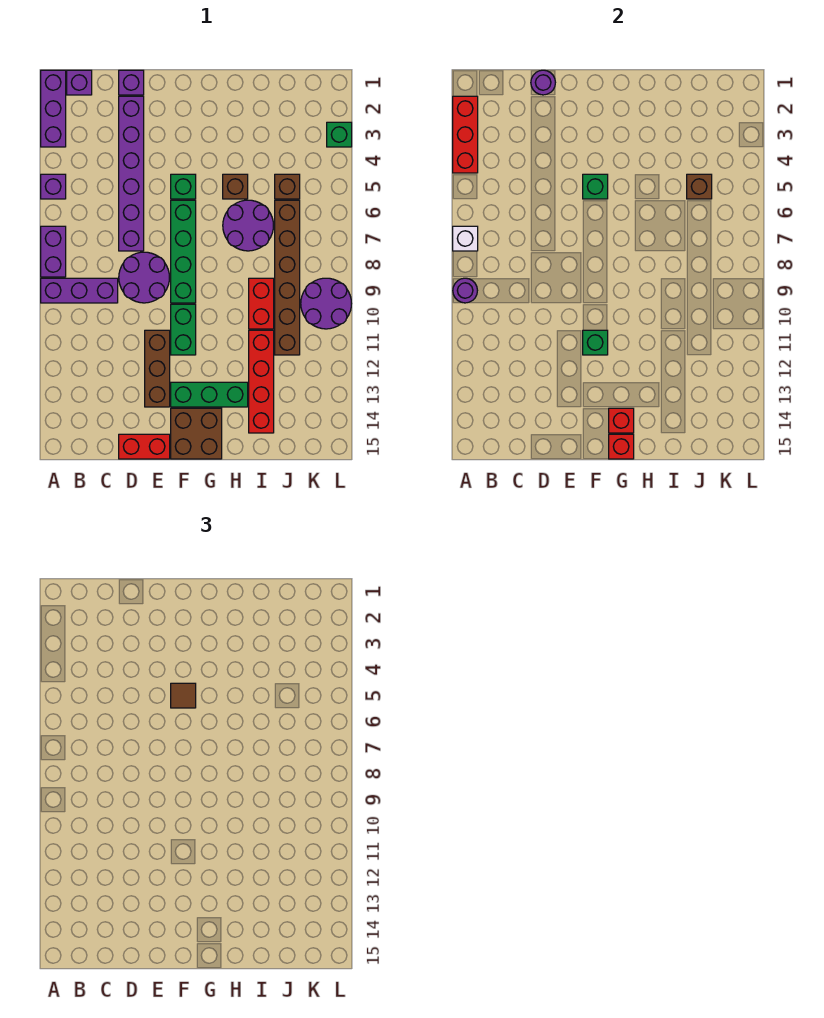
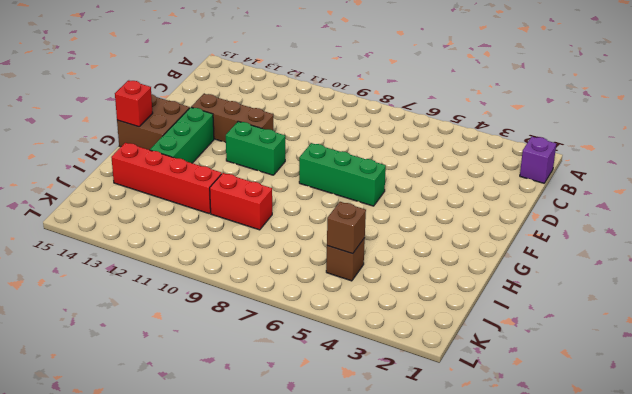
green brick F6:F8 level 1 -> green brick F6:F9 level 1
none -> purple brick A1:A3 level 1
none -> purple brick A5 level 1
none -> purple brick A7:A8 level 1
none -> purple brick A9:C9 level 1

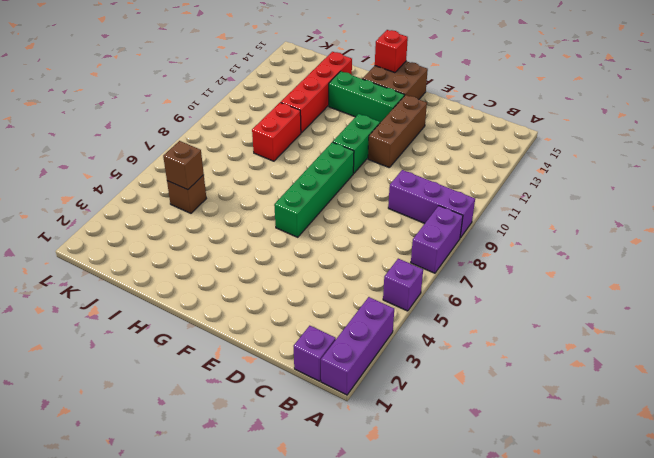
none -> purple brick D1 level 1
none -> purple brick D2:D7 level 1
none -> purple round brick D8:E9 level 1
none -> red brick D15:E15 level 1

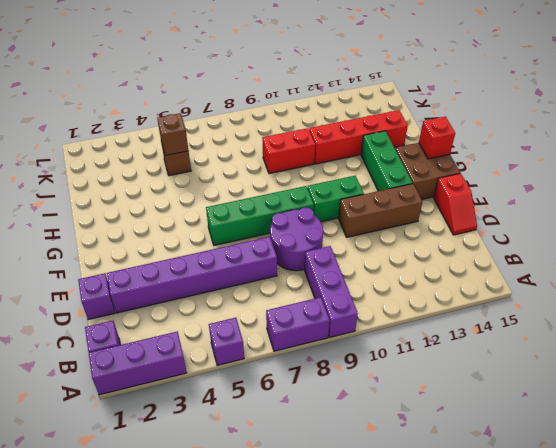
red slope D15:E15 level 1 top E -> red brick D15:E15 level 1
none -> green brick F5 level 1
none -> brown brick H5 level 1
none -> purple round brick H6:I7 level 1
none -> brown brick J6:J11 level 1

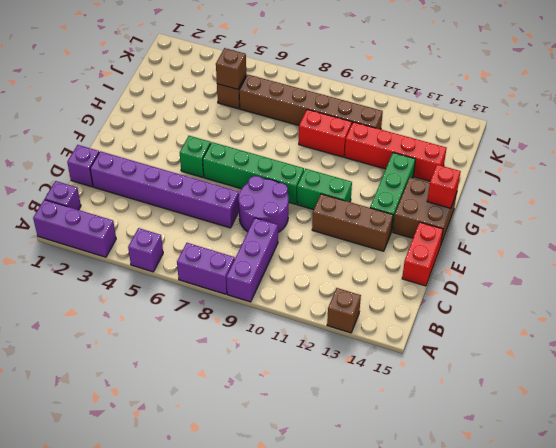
brown brick A13 level 1 -> brown brick H5 level 1
none -> purple round brick H6:I7 level 1
none -> purple round brick K9:L10 level 1
none -> green brick L3 level 1
none -> red brick A2:A4 level 2

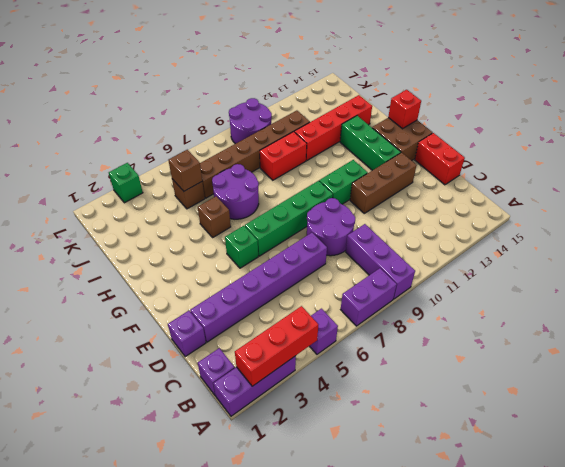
none -> white brick A7 level 2
none -> purple round brick A9 level 2
none -> purple round brick D1 level 2
none -> green brick F5 level 2

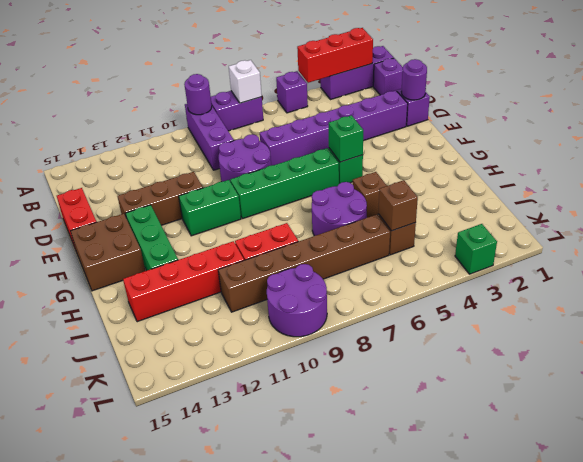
none -> green brick F11 level 2
none -> red brick G14 level 2
none -> red brick G15 level 2
none -> brown tile F5 level 3

